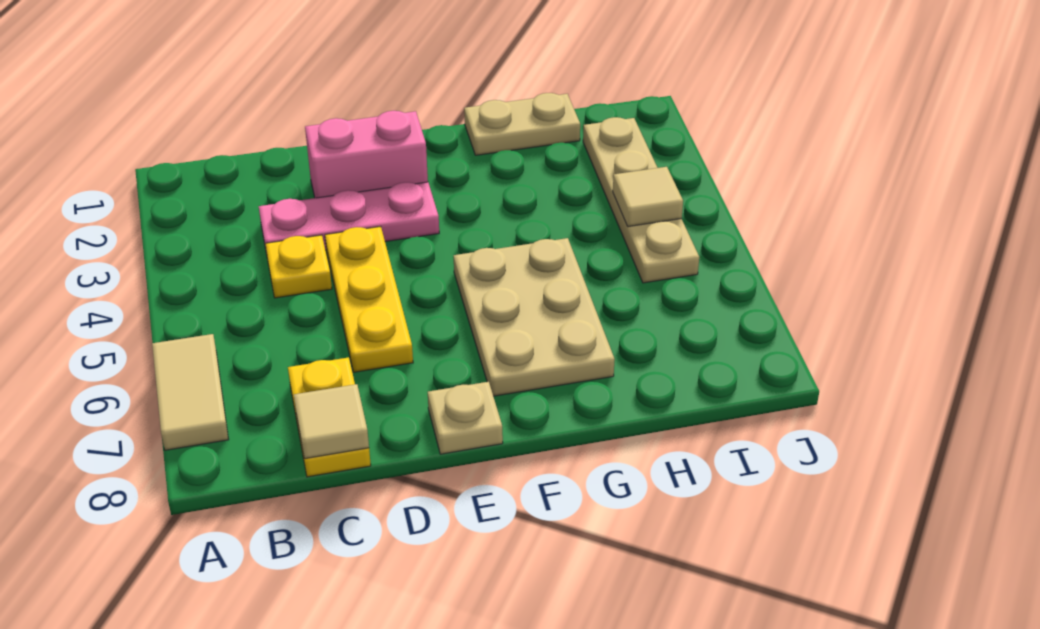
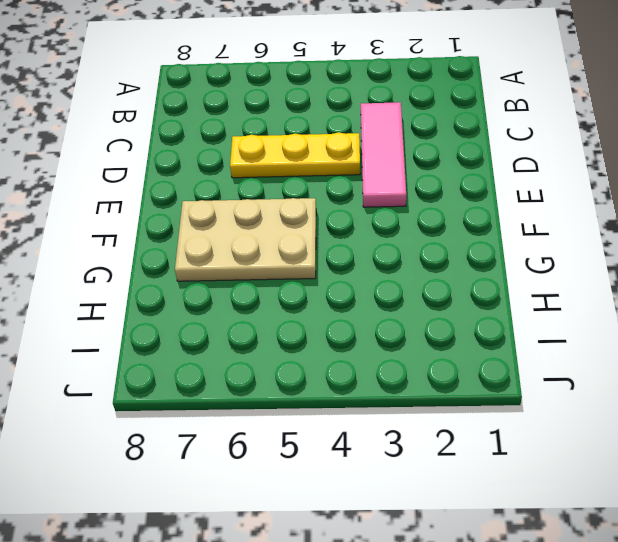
pink tile C3:E3 level 1 -> pink plate C3:E3 level 1
none -> tan tile A6:A7 level 1
none -> yellow plate C4 level 1
none -> yellow plate C7:C8 level 1

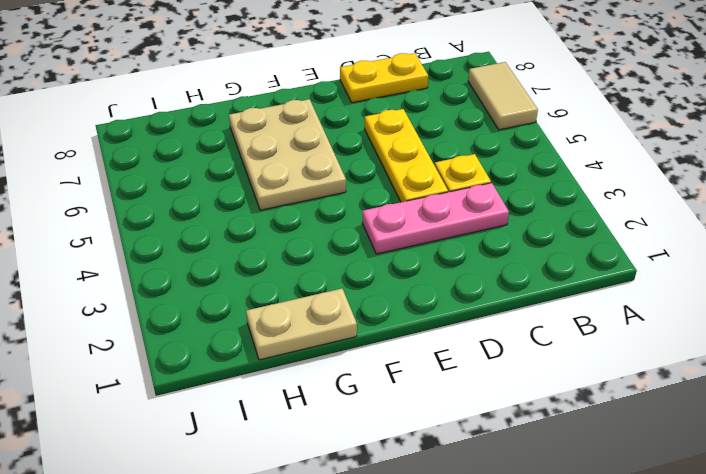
yellow plate C8:D8 level 1 -> yellow plate C7:C8 level 1
none -> pink brick D2:E2 level 1
none -> tan plate E8 level 1
none -> tan plate I2:I5 level 1

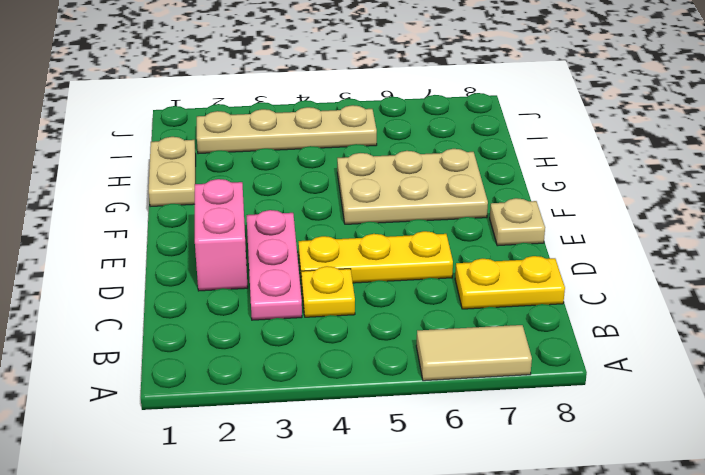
none -> tan tile C8 level 2
none -> tan tile I4 level 2

